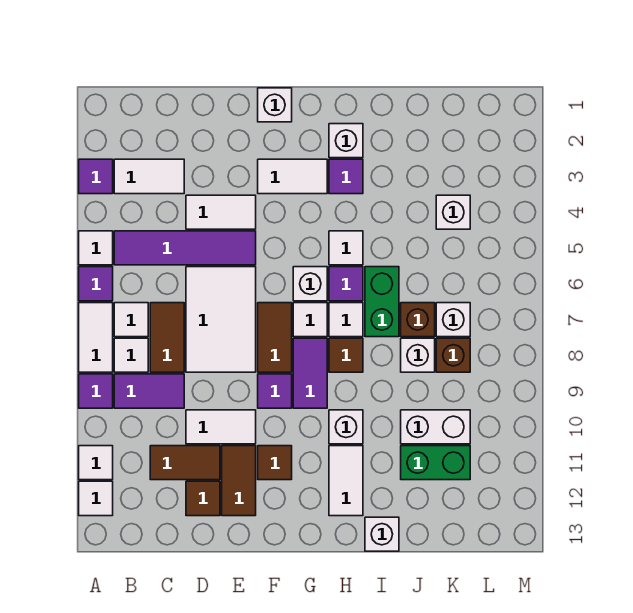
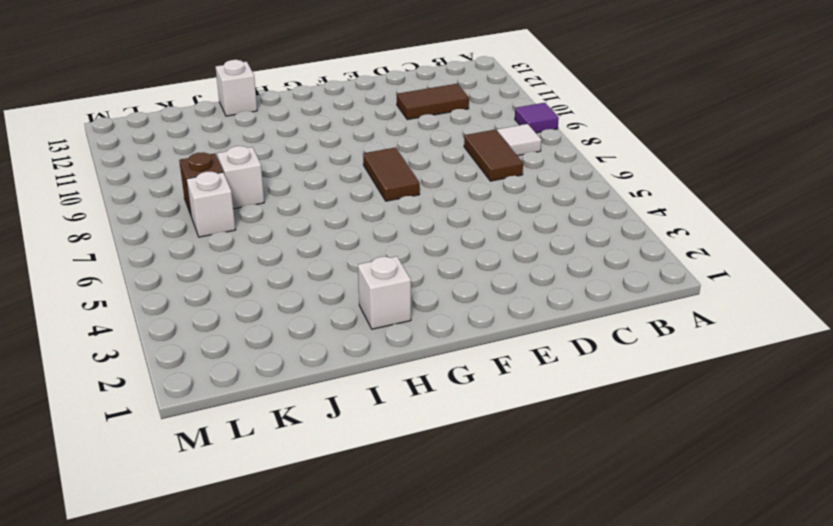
none -> purple tile A3 level 1
none -> white tile A5 level 1
none -> purple tile A6 level 1
none -> white tile A7:A8 level 1

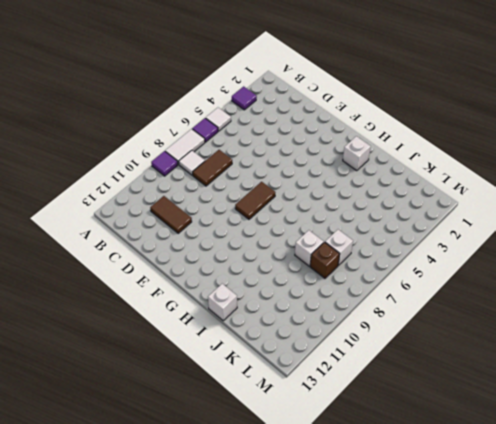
none -> white tile A11 level 1
none -> white tile A12 level 1
none -> white tile B3:C3 level 1
none -> purple tile B5:E5 level 1

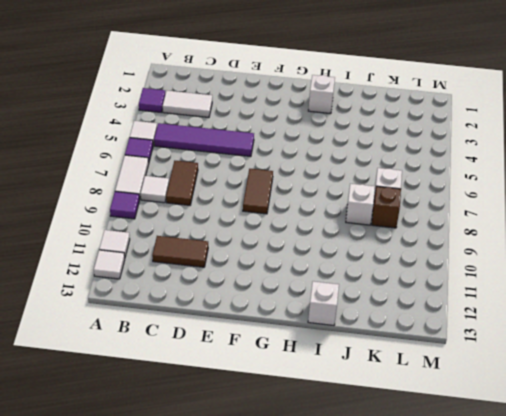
none -> white tile B7 level 1
none -> purple tile B9:C9 level 1
none -> white tile D4:E4 level 1
none -> white tile D6:E8 level 1

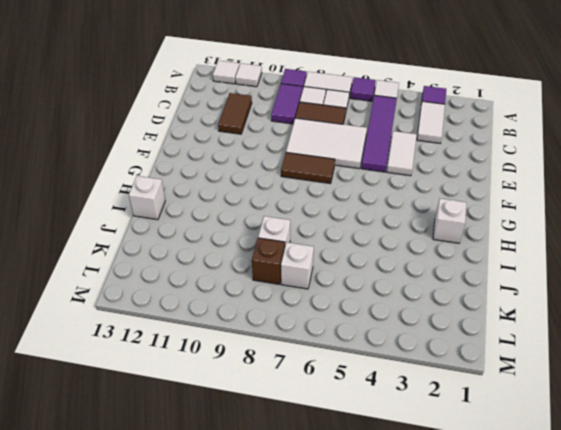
none -> white tile D10:E10 level 1
none -> brown tile D12 level 1
none -> brown tile E11:E12 level 1
none -> white brick F1 level 1

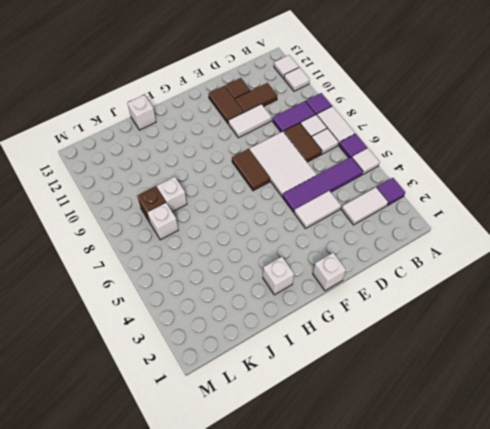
none -> white tile F3:G3 level 1
none -> purple tile F9 level 1
none -> brown tile F11 level 1
none -> white brick G6 level 1

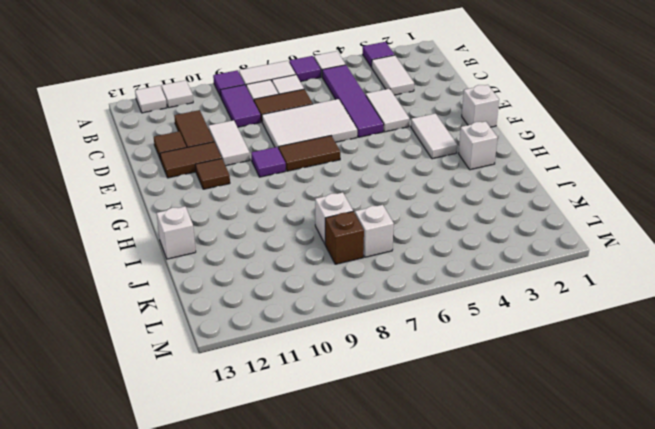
none -> white brick G6 level 1
none -> white tile G7 level 1
none -> purple tile G8:G9 level 1
none -> purple tile H3 level 1

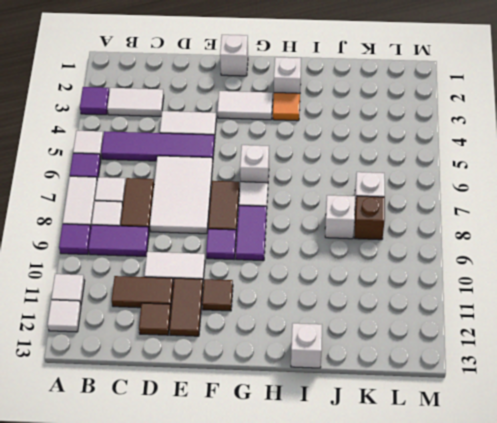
orange tile H3 level 1 -> purple tile H3 level 1
none -> white tile H5 level 1
none -> purple tile H6 level 1
none -> white tile H7 level 1
none -> brown tile H8 level 1

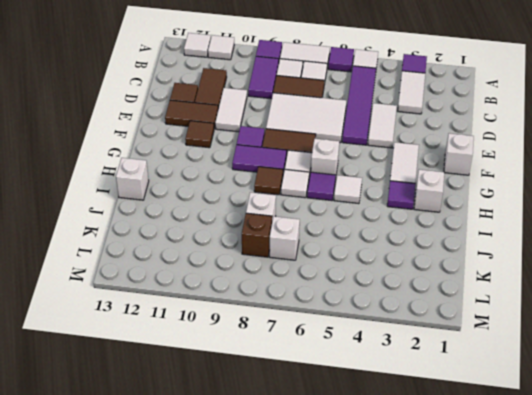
none -> white brick H10 level 1
none -> white tile H11:H12 level 1
none -> green brick I6:I7 level 1
none -> brown brick J7 level 1

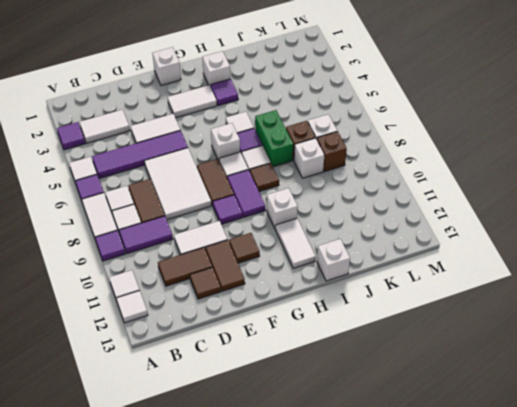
none -> white brick J10:K10 level 1
none -> green brick J11:K11 level 1
none -> white brick K4 level 1

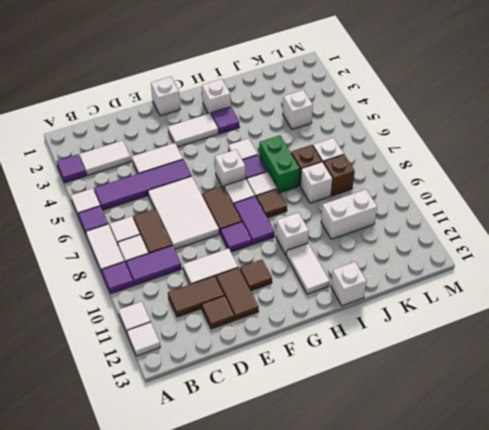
none -> green brick J11:K11 level 1

